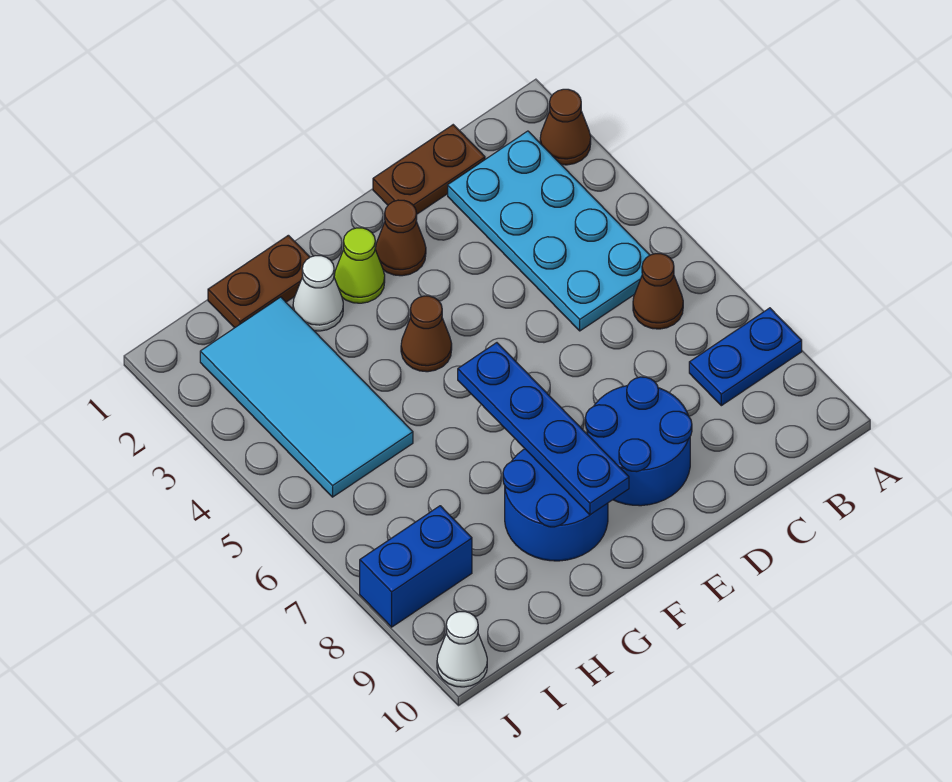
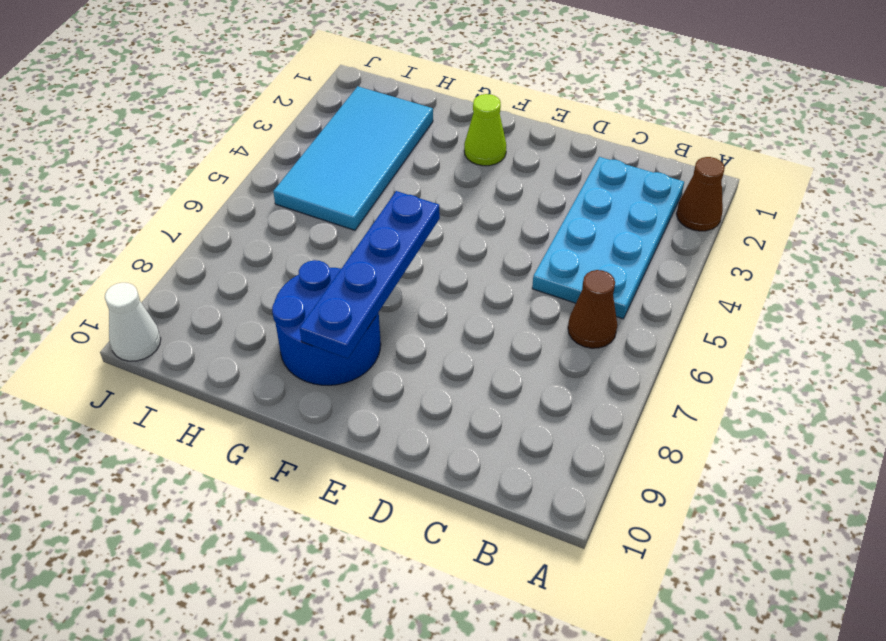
none -> blue plate A8:B8 level 1
none -> brown plate C1:D1 level 1
none -> blue round brick D8:E9 level 1

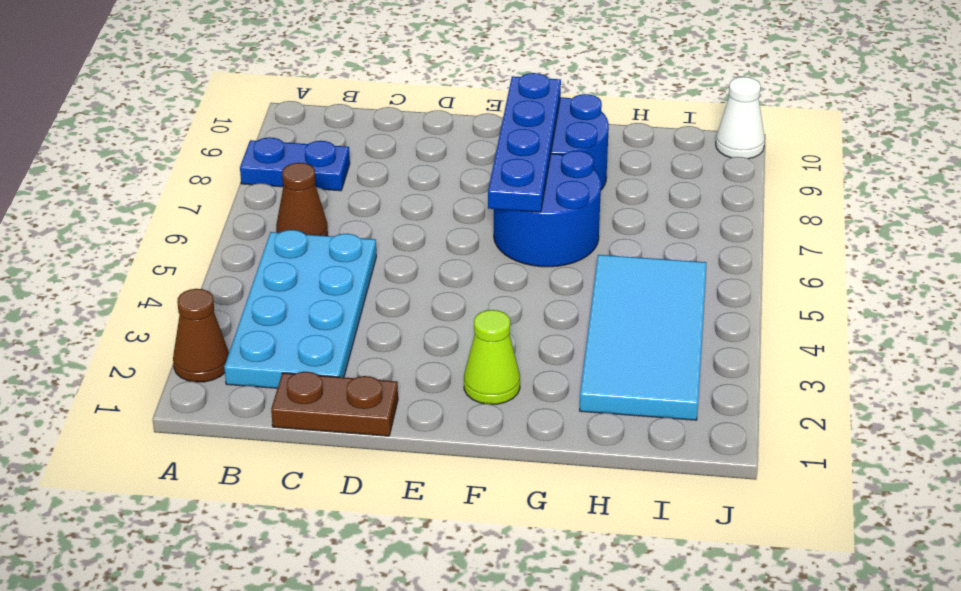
blue round brick F6:G7 level 1 -> blue round brick D8:E9 level 1
none -> brown cone E2 level 1
none -> brown cone F4 level 1
none -> brown plate G1:H1 level 1

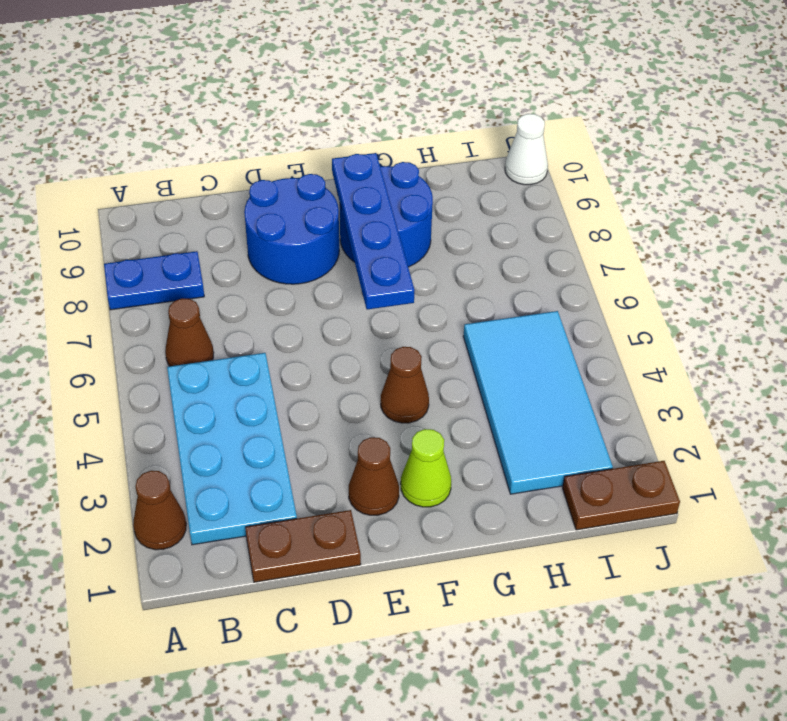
brown plate I1:J1 level 1 -> brown plate G1:H1 level 1
none -> white cone G2 level 1
none -> blue brick I8:J8 level 1

